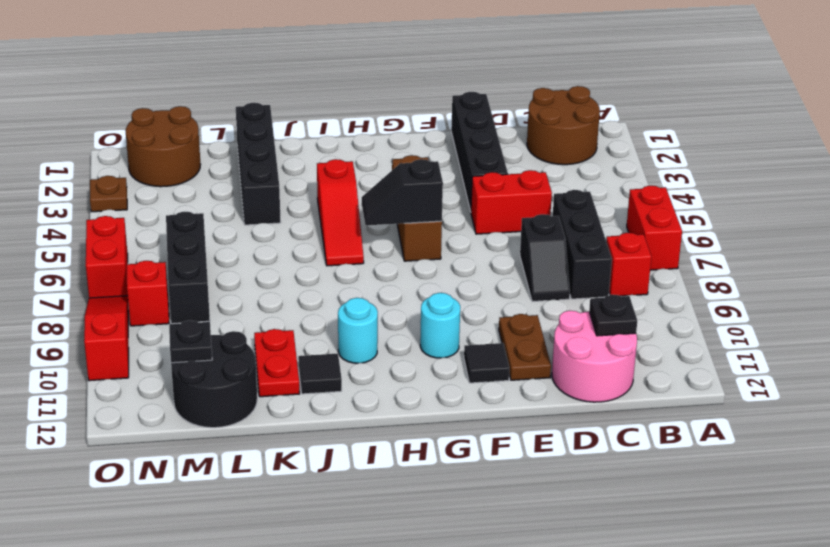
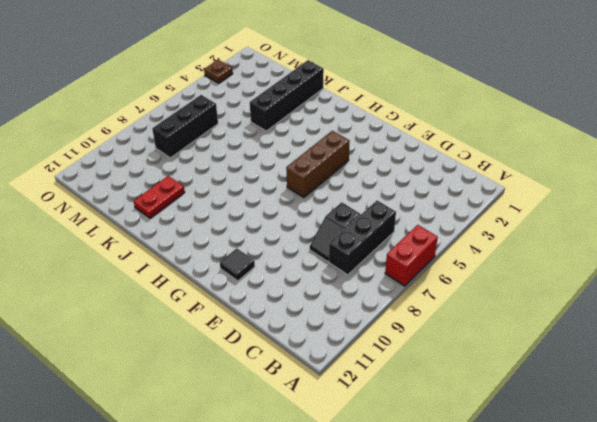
none -> brown round brick B1:C2 level 1
none -> red brick B8 level 1
none -> pink round brick C11:D12 level 1

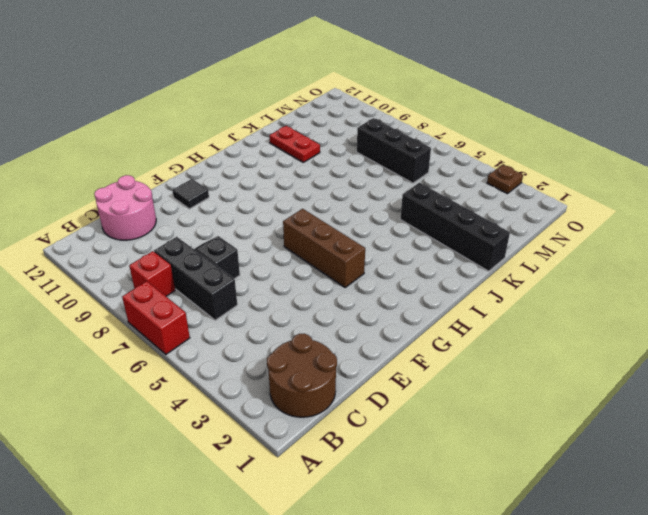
none -> red brick D5:E5 level 1
none -> black brick E1:E4 level 1
none -> brown plate E10:E11 level 1

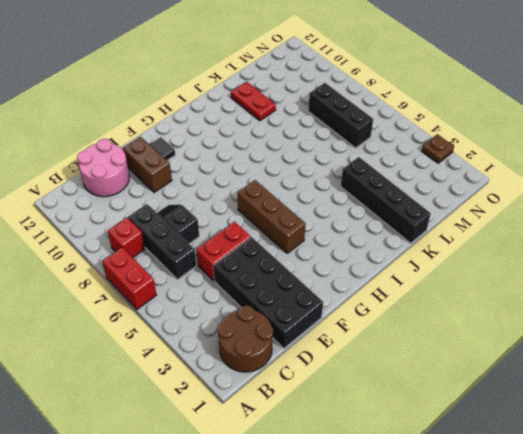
black brick D1:E4 level 1 -> black brick E1:E4 level 1
brown brick E10:E11 level 1 -> brown plate E10:E11 level 1
none -> cyan round brick G10 level 1
none -> red slope I4:I6 level 1 top 4
none -> cyan round brick I10 level 1

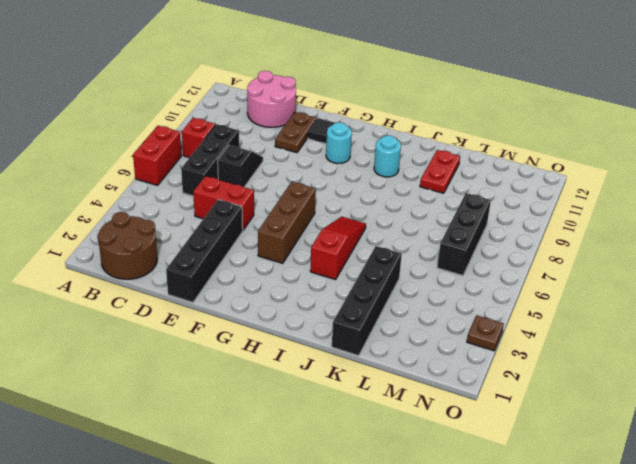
none -> black tile J11 level 1
none -> black round brick L11:M12 level 1
none -> brown round brick M1:N2 level 1

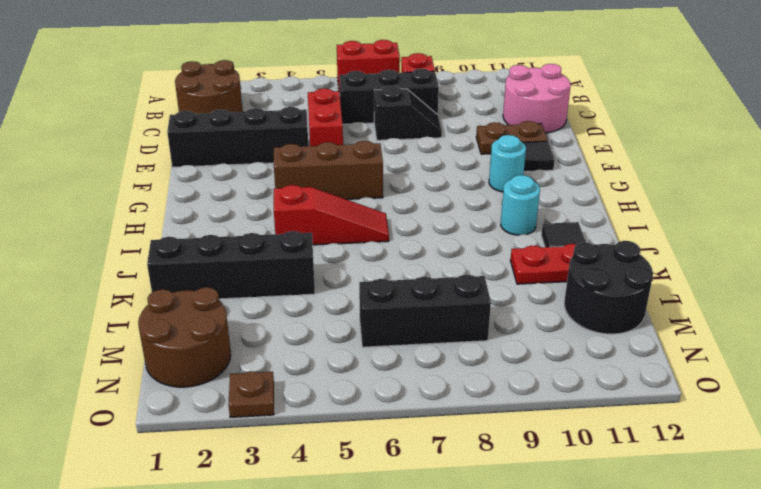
none -> red brick N8 level 1
none -> red brick O6:O7 level 1
none -> red slope O8:O10 level 1 top 10

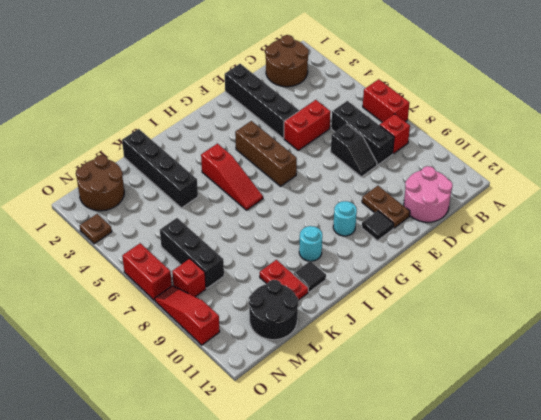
none -> black plate C11 level 2
none -> black slope G6:H6 level 2 top G
none -> black plate M11 level 2

